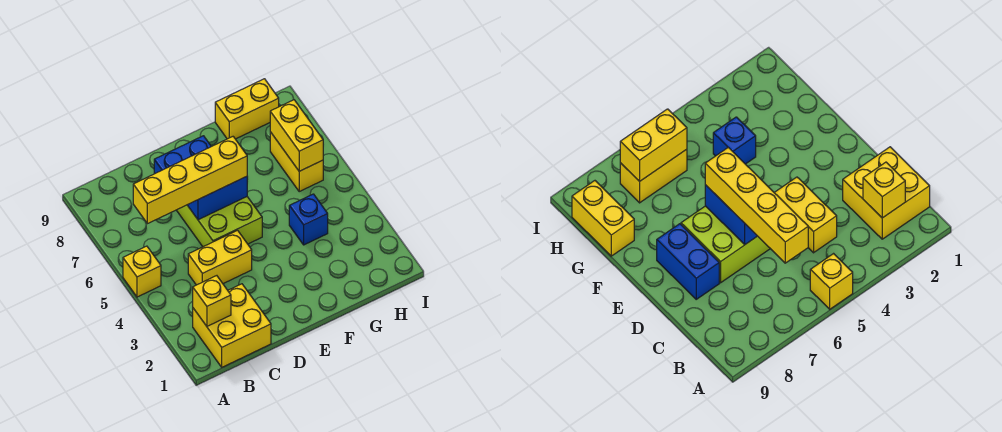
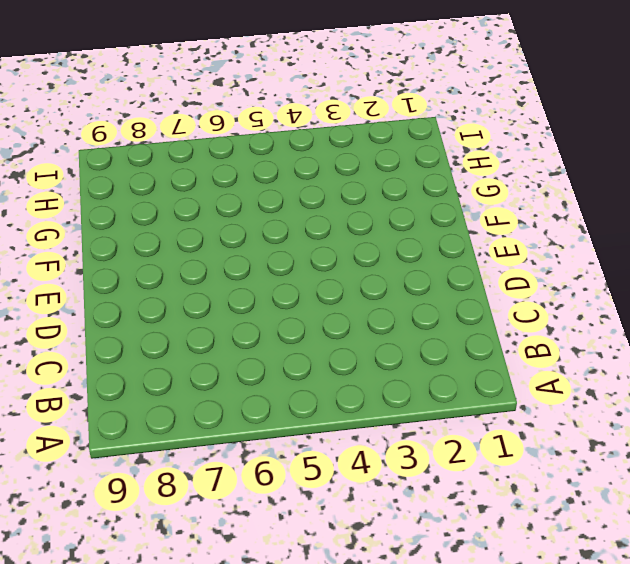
none -> yellow brick A5 level 1
none -> yellow brick B1:C2 level 1
none -> yellow brick C4:D4 level 1

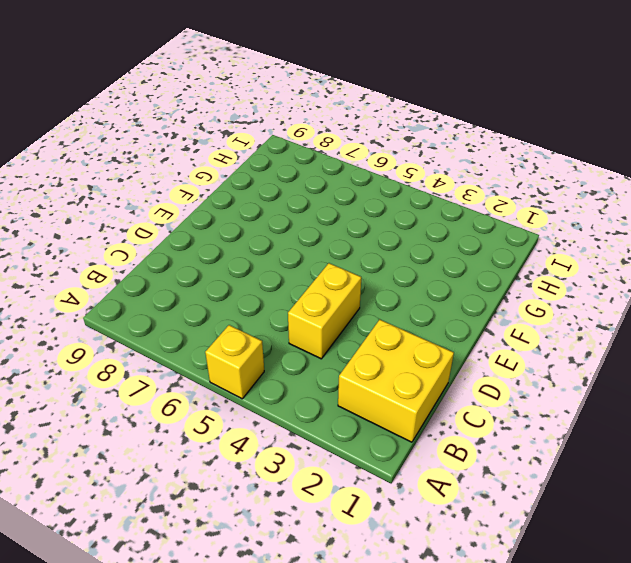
none -> lime brick D5:E7 level 1
none -> blue brick D8:E8 level 1
none -> blue brick G4 level 1

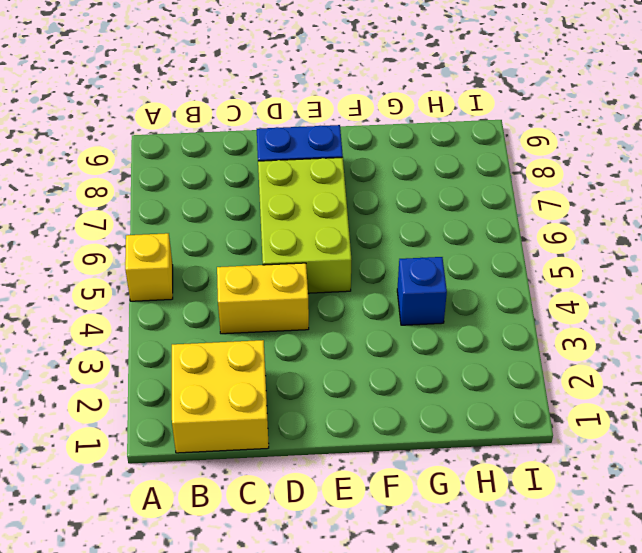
none -> yellow brick G9:H9 level 1
none -> yellow brick H6:H7 level 1
none -> yellow brick B2 level 2

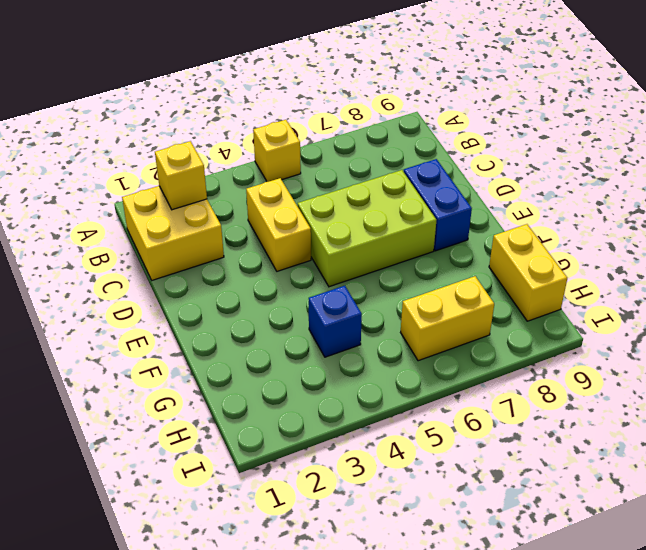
none -> blue brick D6:E6 level 2
none -> yellow brick H6:H7 level 2
none -> yellow brick B6:E6 level 3

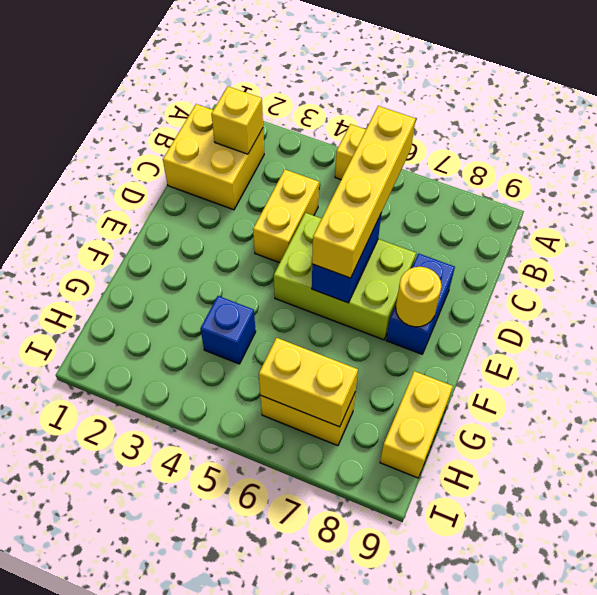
yellow round brick E8 level 2 -> none

